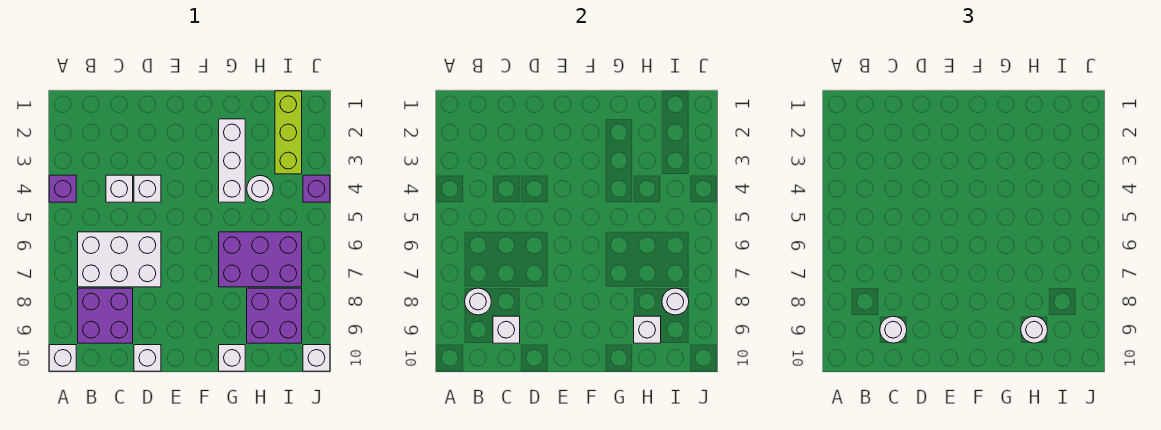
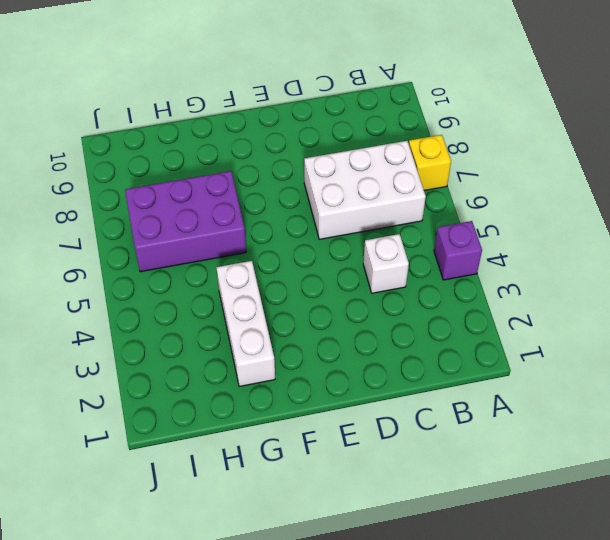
yellow brick A7 level 1 -> none
none -> white brick A10 level 1
none -> purple brick B8:C9 level 1
none -> white brick D4 level 1

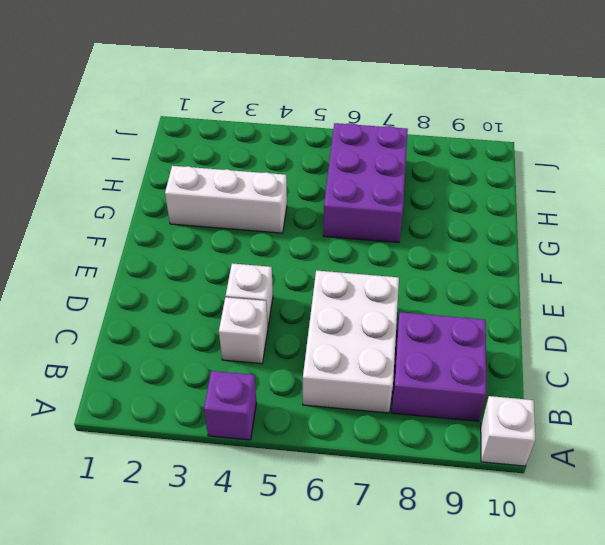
none -> white brick D10 level 1
none -> white brick G10 level 1
none -> white round brick H4 level 1

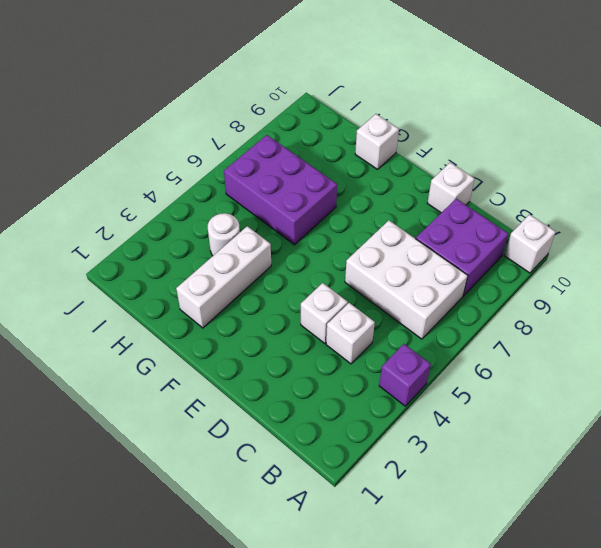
none -> purple brick H8:I9 level 1
none -> lime brick I1:I3 level 1
none -> purple brick J4 level 1

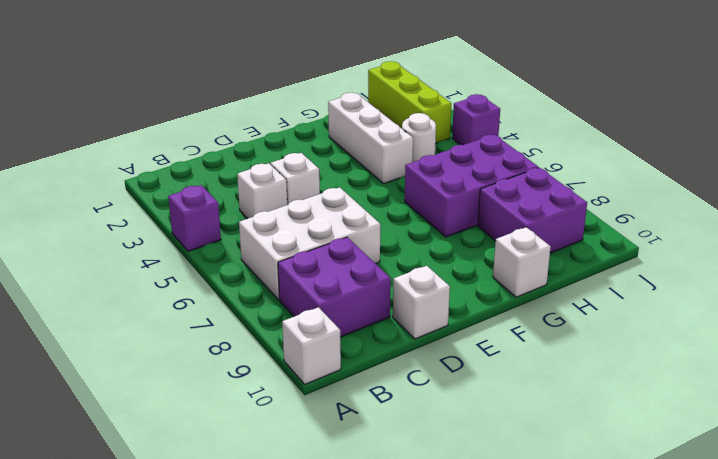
none -> white brick J10 level 1
none -> white round brick B8 level 2
none -> white brick C9 level 2

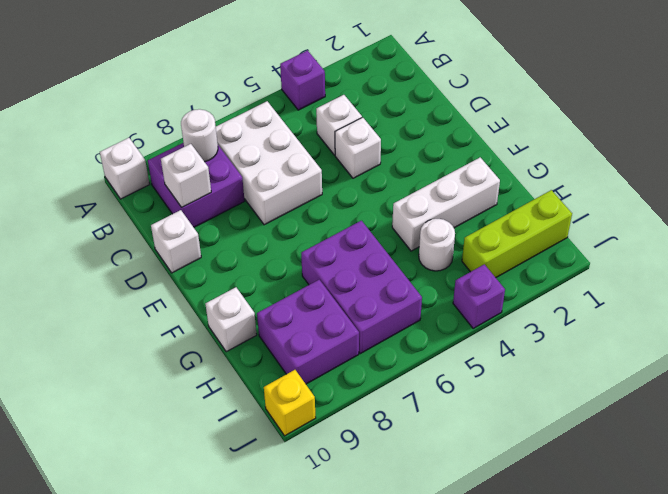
yellow brick J10 level 1 -> white brick J10 level 1
none -> white brick H9 level 2
none -> white round brick I8 level 2
none -> white round brick C9 level 3

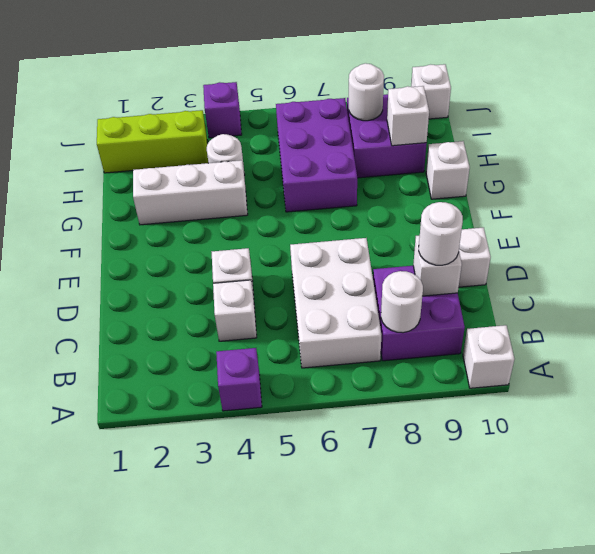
none -> white round brick H9 level 3

